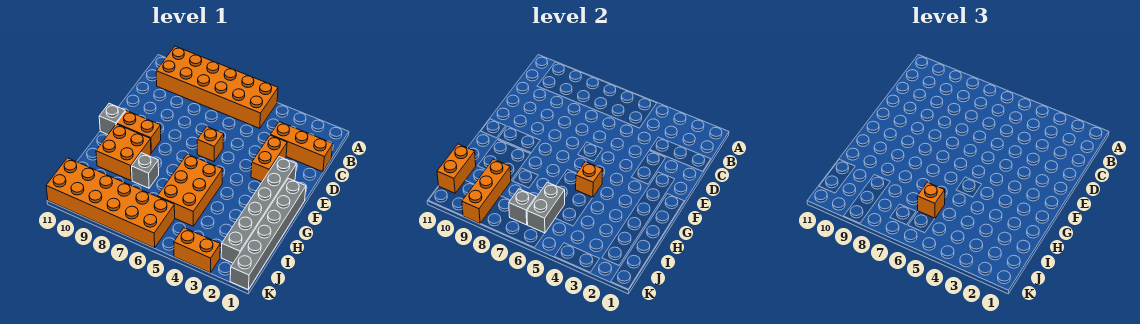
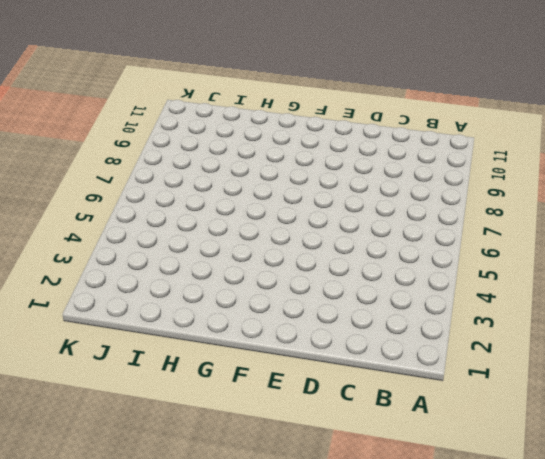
none -> orange brick A5:B10 level 1
none -> orange brick C1:C3 level 1
none -> orange brick D3:E3 level 1

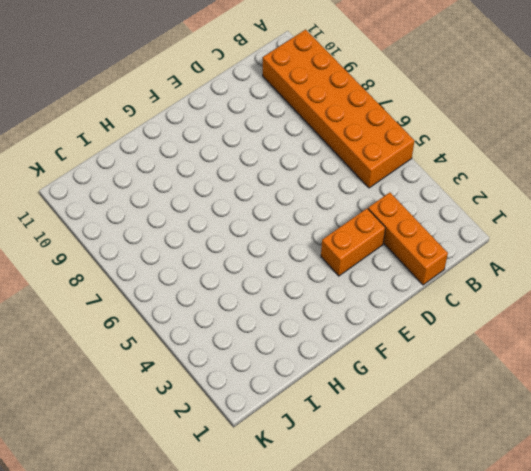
none -> grey brick E2:J2 level 1
none -> orange brick E6 level 1
none -> grey brick F1:K1 level 1

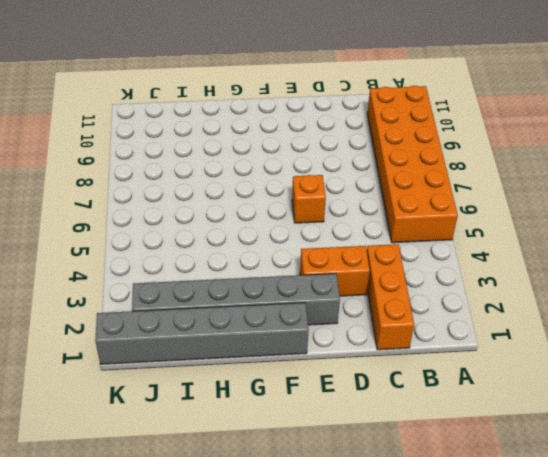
none -> orange brick F9:F10 level 1
none -> grey brick F11 level 1
none -> orange brick G5:I6 level 1

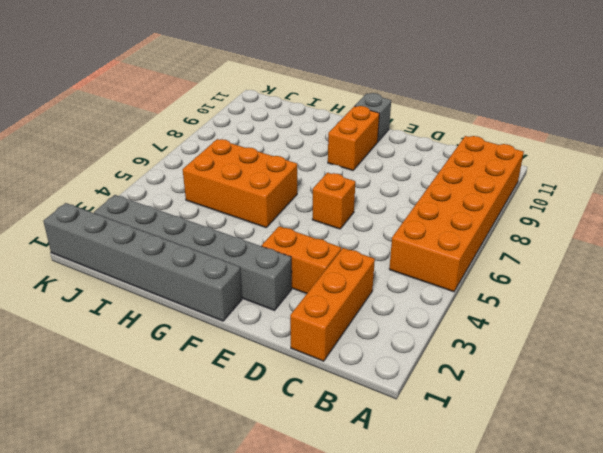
none -> orange brick G9:H10 level 1
none -> grey brick H8 level 1
none -> orange brick J6:K11 level 1

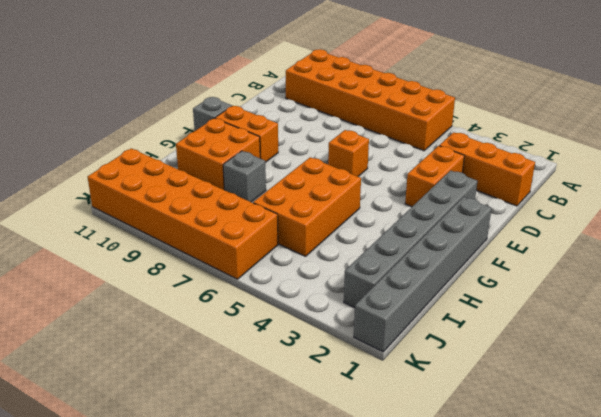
none -> orange brick K3:K4 level 1
none -> orange brick G5 level 2
none -> grey brick I6:J6 level 2

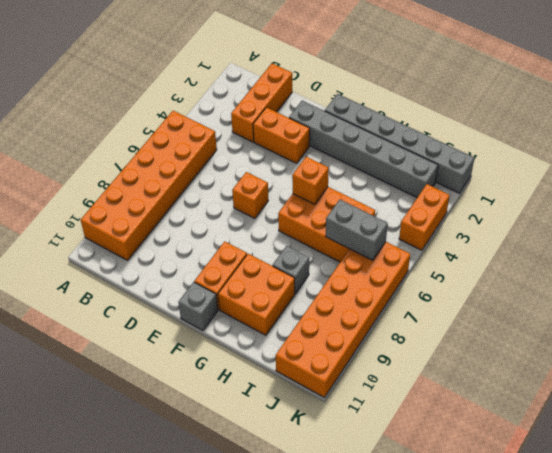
none -> orange brick I9:K9 level 2
none -> orange brick I11:J11 level 2
none -> grey brick J7 level 2

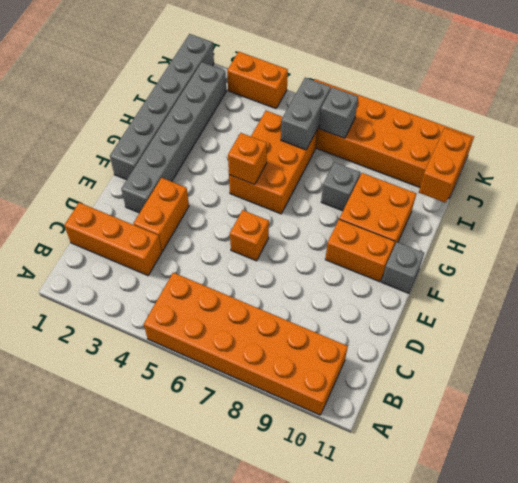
none -> orange brick I9:K9 level 2
none -> orange brick I6 level 3

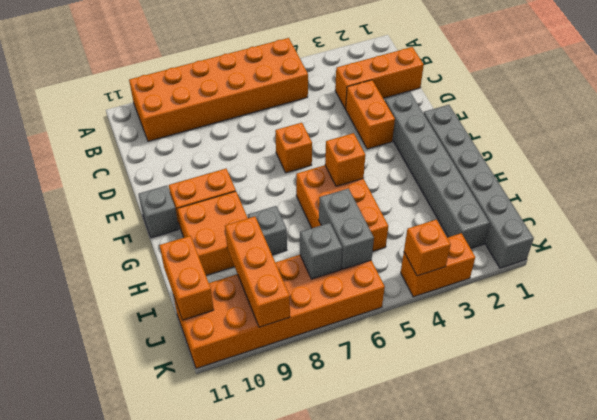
orange brick K4 level 2 -> orange brick I6 level 3

